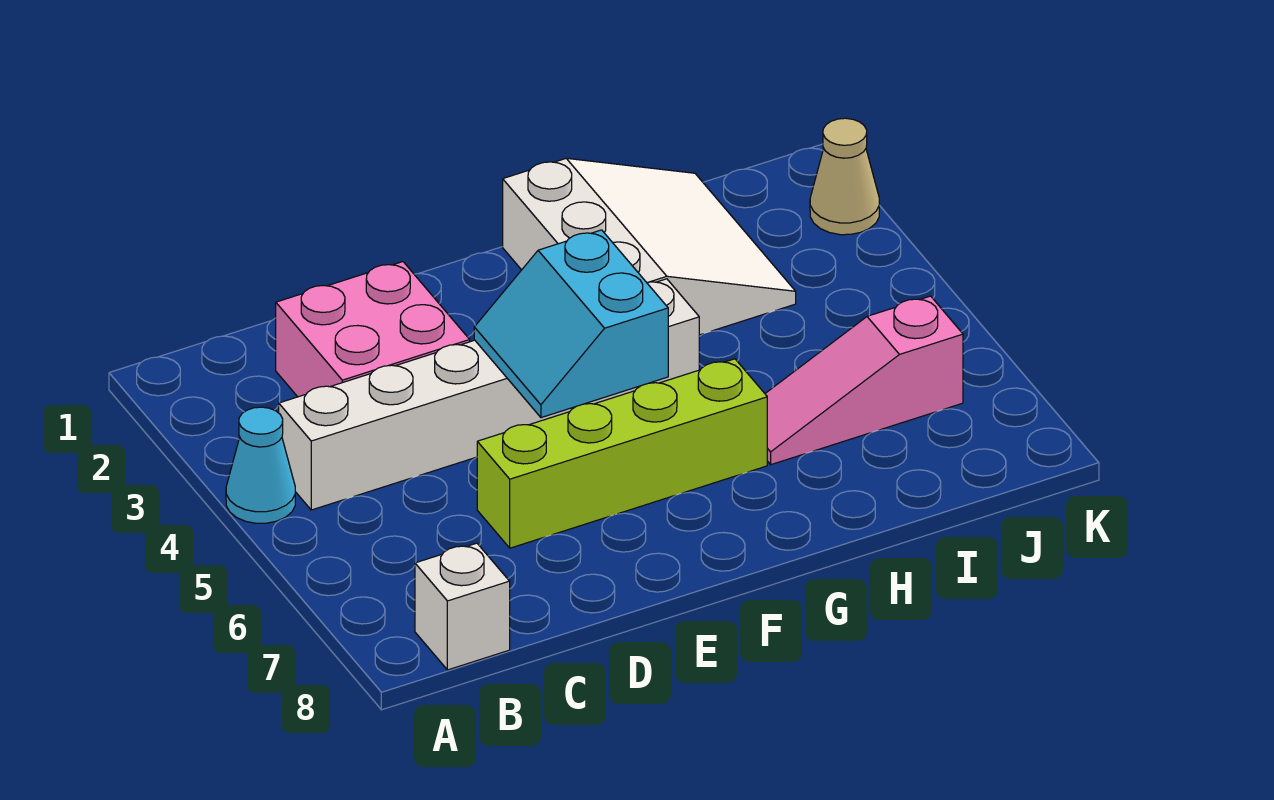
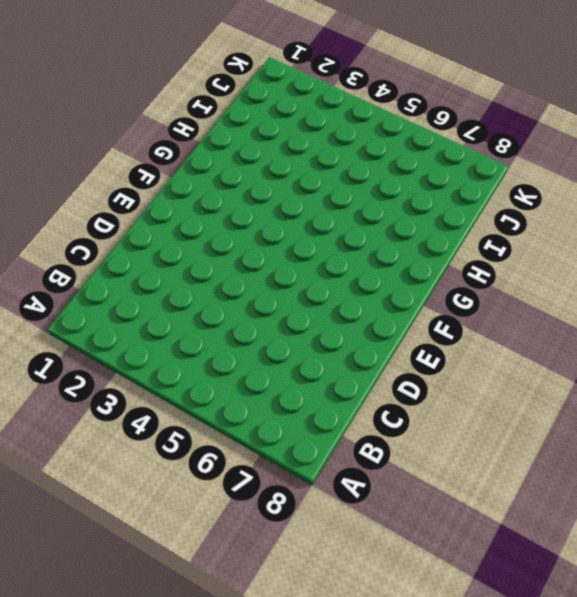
none -> cyan cone A4 level 1
none -> white brick B4:G4 level 1

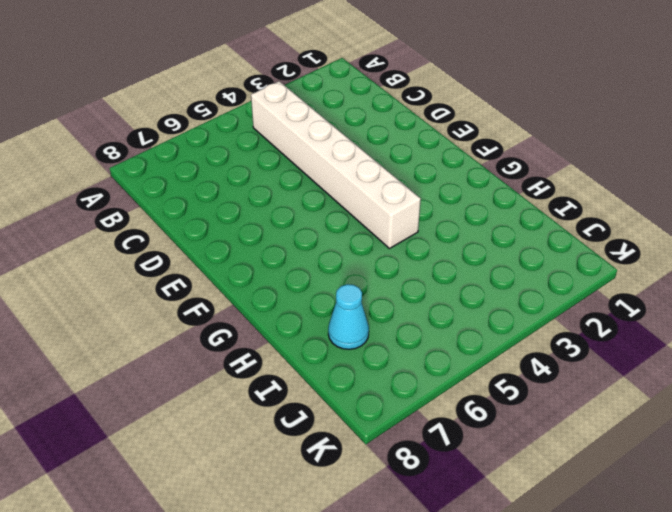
cyan cone I7 level 1 -> cyan cone A4 level 1
none -> white brick B8 level 1
none -> pink brick C2:D3 level 1

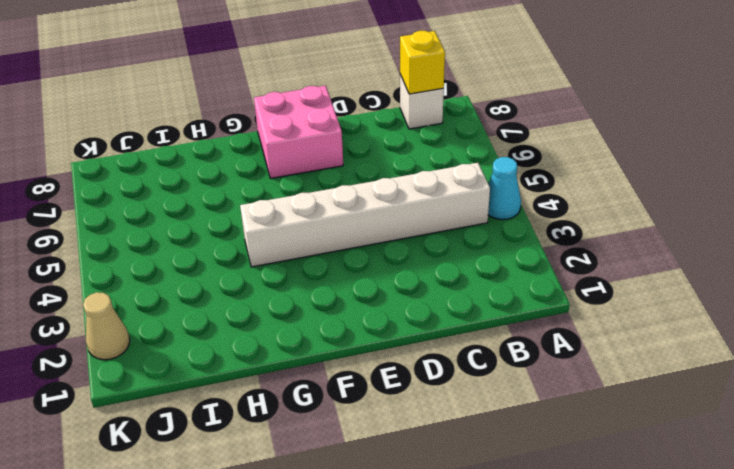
yellow brick B8 level 2 -> none
pink brick E7:F8 level 1 -> pink brick C2:D3 level 1
none -> lime brick D6:G6 level 1
none -> white slope G1:I3 level 1 top G

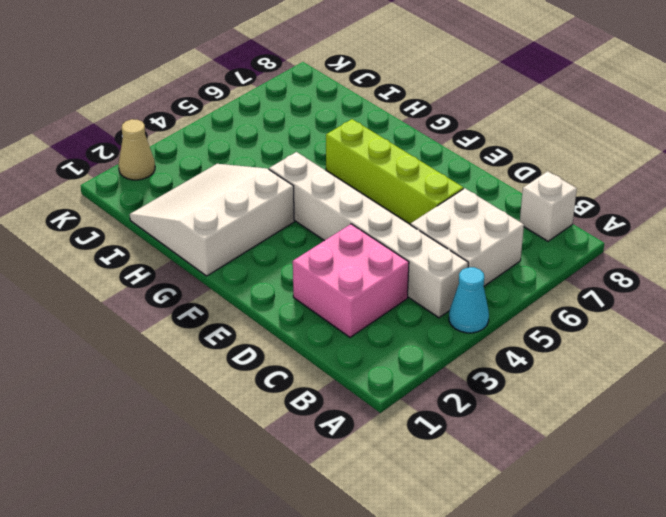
white brick B5:C6 level 1 -> none
none -> pink slope H6:J6 level 1 top J
none -> cyan slope E4:F5 level 2 top F

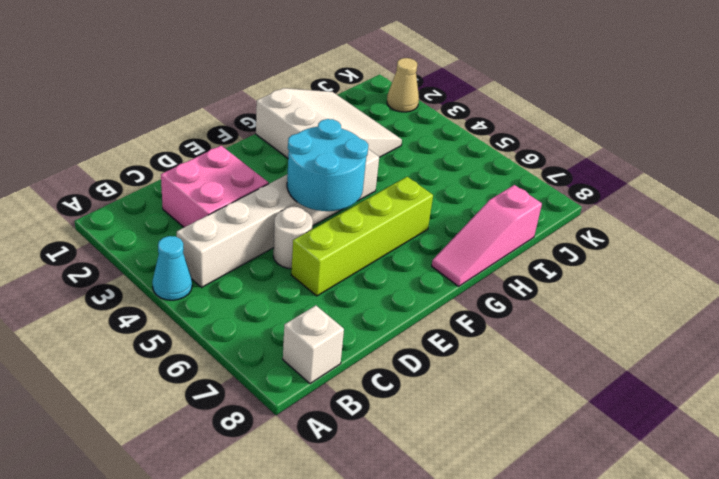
white round brick D5 level 1 -> none
cyan round brick E4:F5 level 2 -> cyan slope E4:F5 level 2 top F
pink slope G8:I8 level 1 top I -> pink slope H6:J6 level 1 top J

